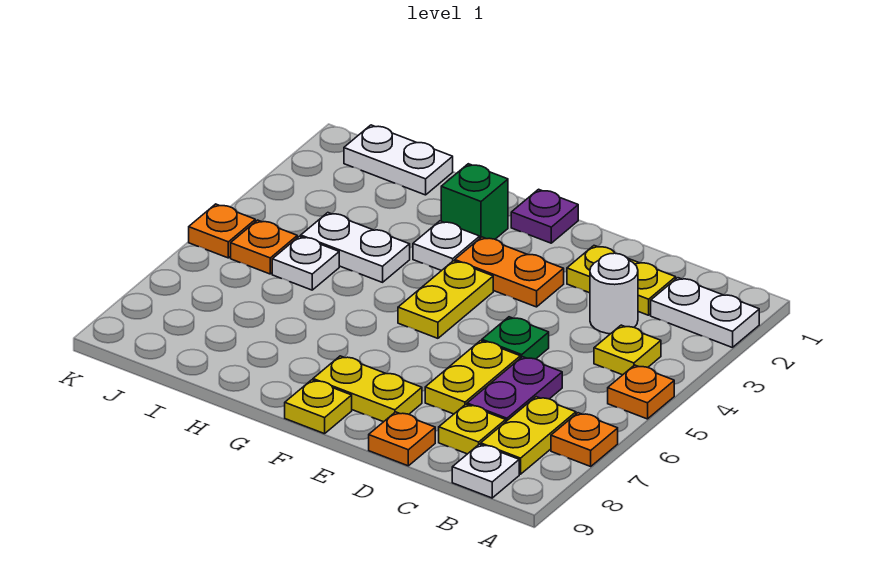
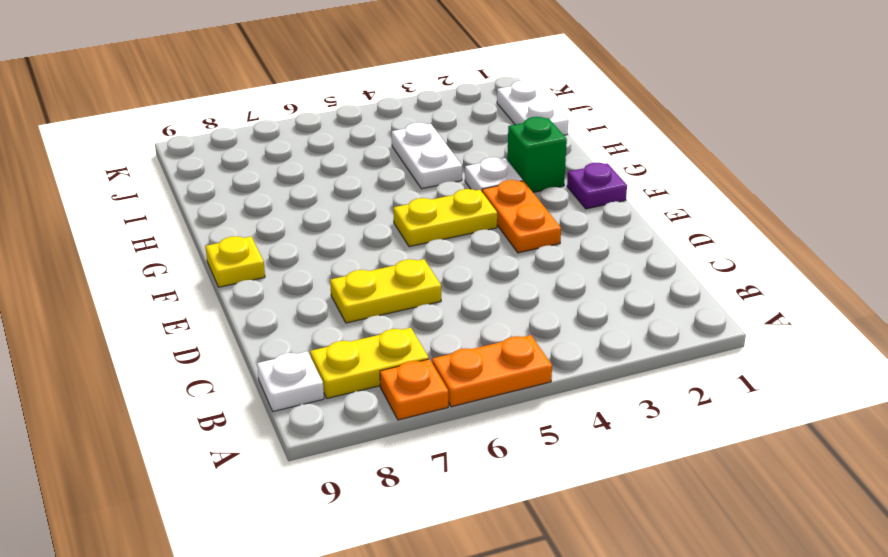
orange plate A5:A6 level 1 -> orange plate A5 level 1
none -> white plate A2:B2 level 1
none -> yellow plate B4 level 1
none -> yellow plate C2:D2 level 1

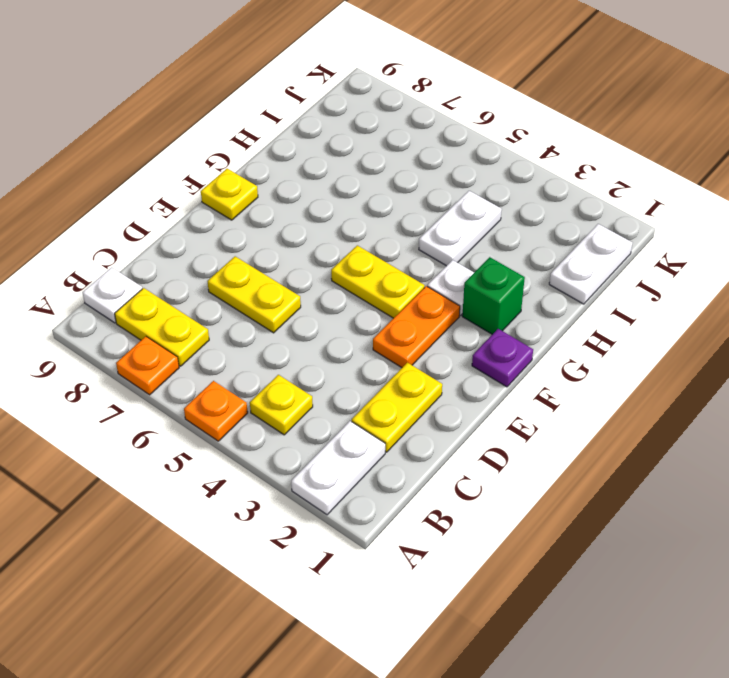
none -> white round brick C3 level 1
none -> purple plate C6:C7 level 1
none -> yellow plate C8 level 1

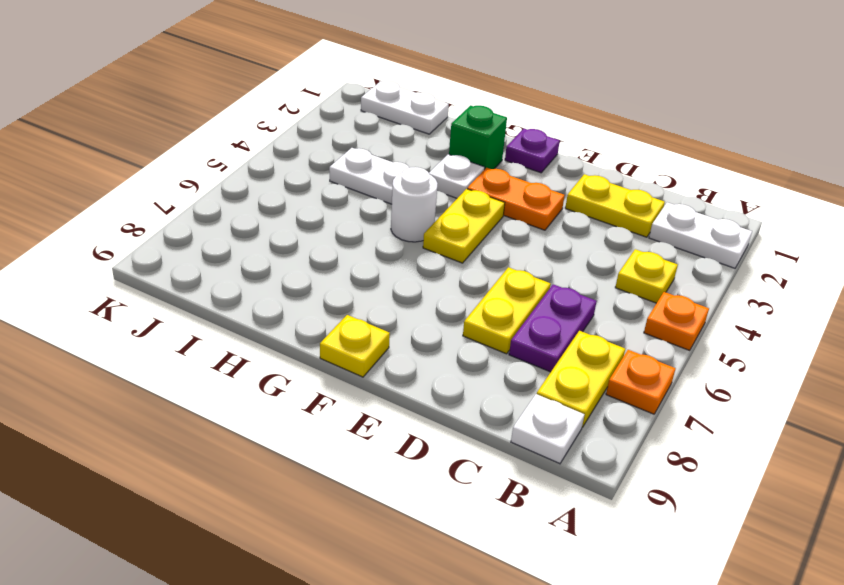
white round brick G5 level 1 -> white round brick C3 level 1
none -> yellow plate C8 level 1
none -> green plate D5 level 1
none -> orange plate D9 level 1

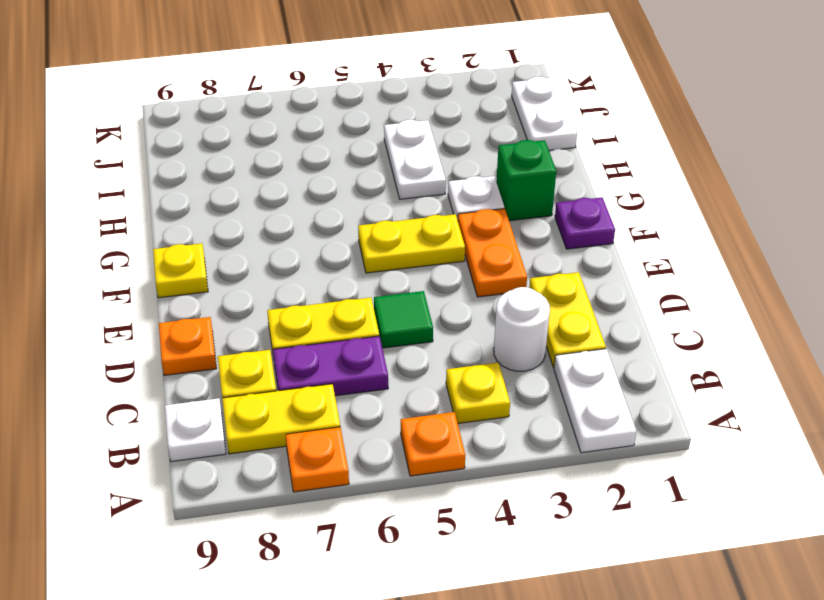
green tile D5 level 1 -> green plate D5 level 1
none -> yellow plate E8:F8 level 1
none -> white plate I5 level 1
none -> orange plate J5 level 1

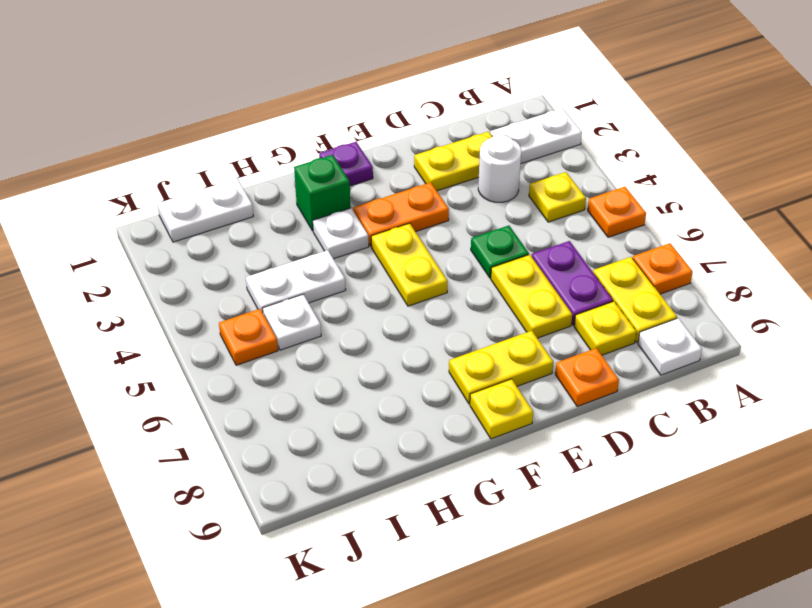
none -> orange plate K5 level 1

